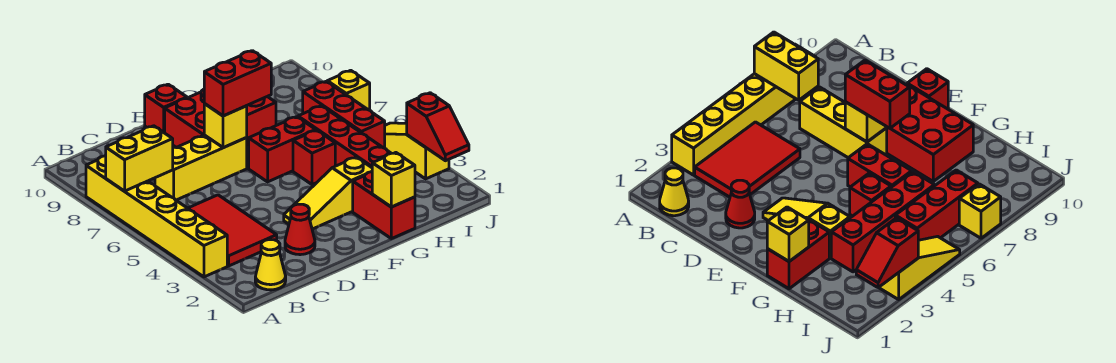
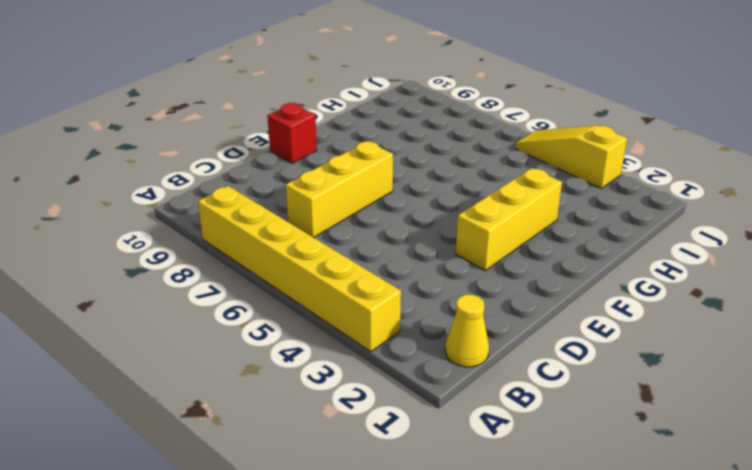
yellow brick E3:G3 level 1 -> yellow slope E3:G3 level 1 top G
none -> red tile B3:C5 level 1
none -> red cone D2 level 1
none -> red brick E8:G9 level 1

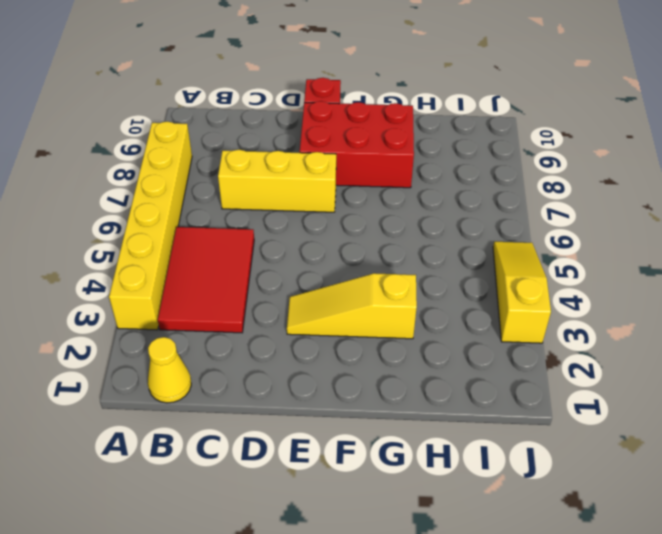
none -> red cone D2 level 1
none -> red brick F6:G6 level 1
none -> red brick G1:G2 level 1

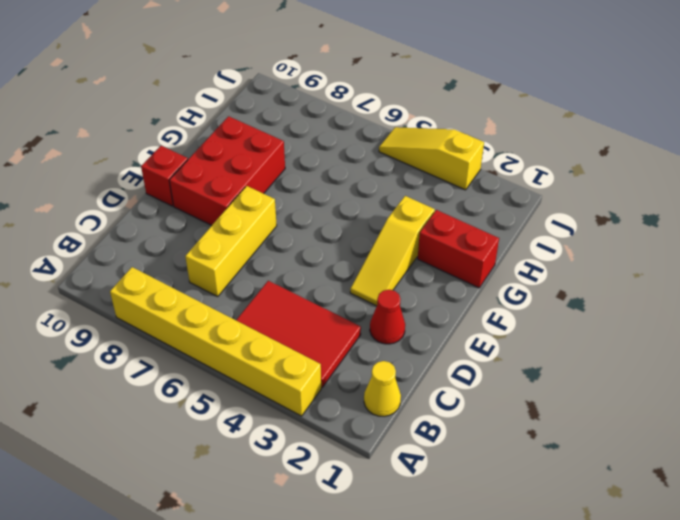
none -> red brick F6:G6 level 1
none -> red brick G5 level 1
none -> red brick H3:H6 level 1

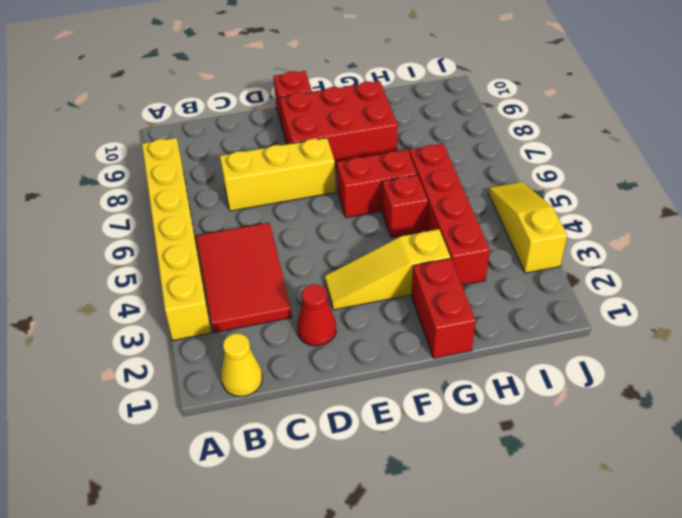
none -> red brick I5:I7 level 1
none -> yellow brick J7 level 1
none -> yellow brick A7:B7 level 2

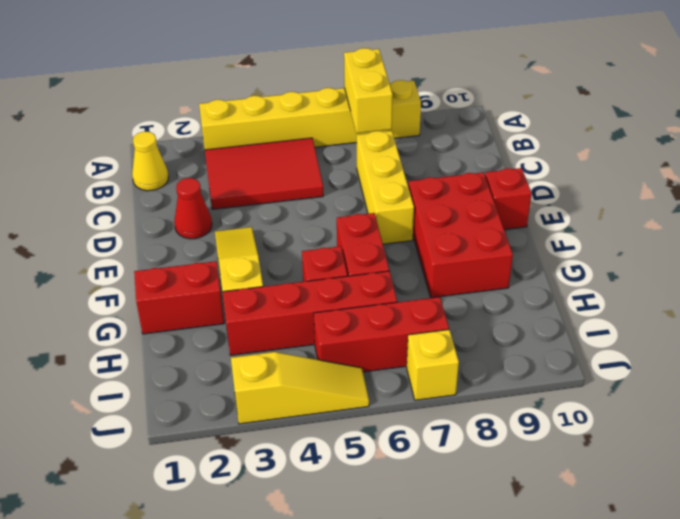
none -> yellow brick E7 level 2
none -> yellow brick G1 level 2
none -> red slope J2:J3 level 2 top 3

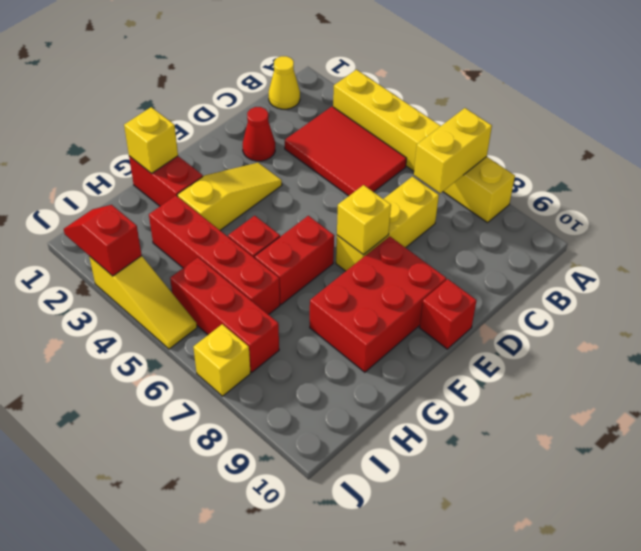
none -> red brick E7:F7 level 3

